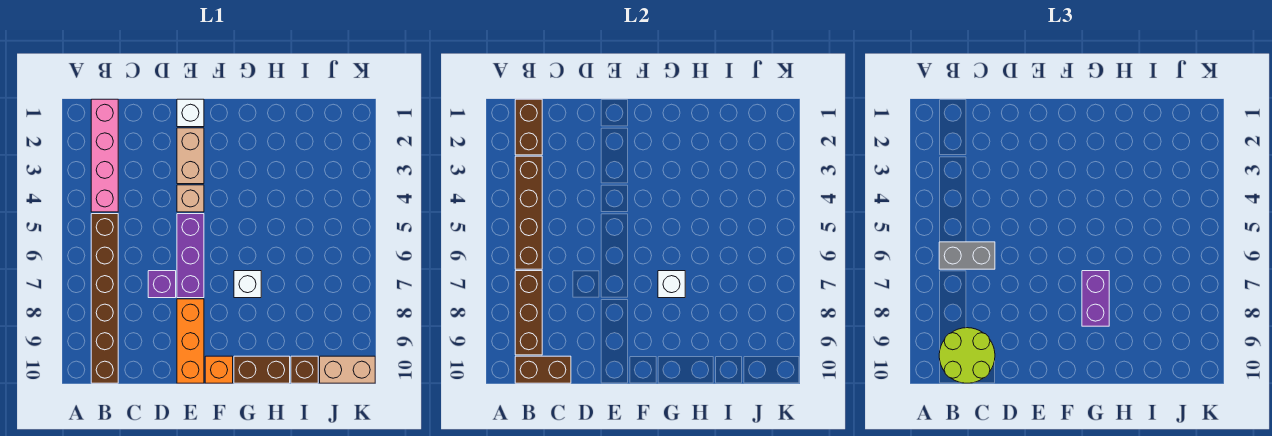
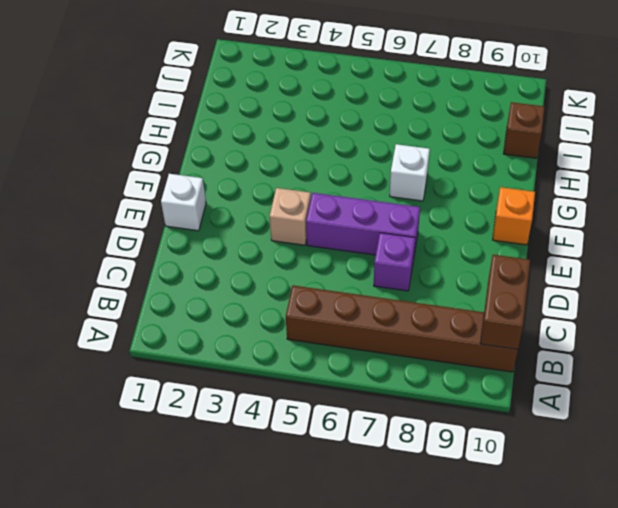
none -> pink brick B1:B4 level 1
none -> tan brick E2:E3 level 1
none -> orange brick E8:E10 level 1

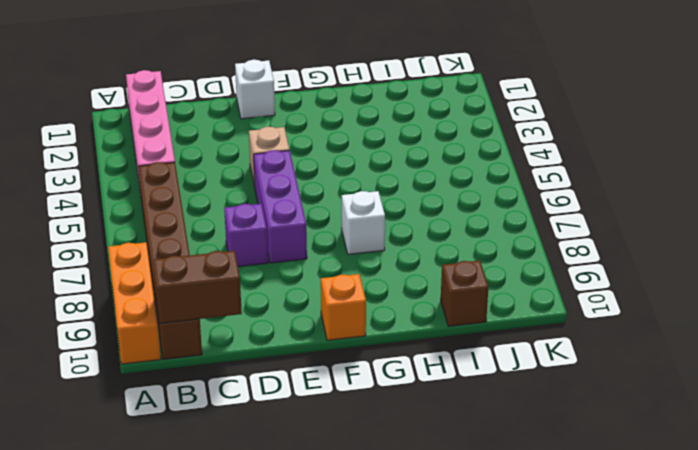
orange brick A8:A10 level 1 -> orange brick E8:E10 level 1
none -> tan brick E2:E3 level 1
none -> brown brick G10:H10 level 1
none -> tan brick J10:K10 level 1

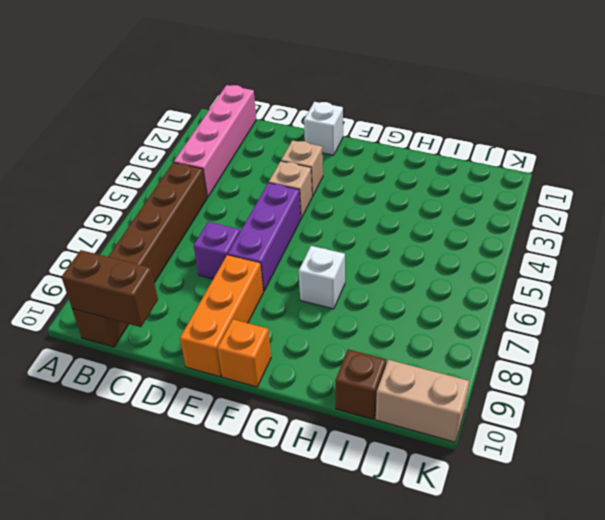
tan brick E3 level 1 -> tan brick E2:E3 level 1
none -> brown brick G10:H10 level 1
none -> brown brick B1:B2 level 2
none -> brown brick B3:B6 level 2

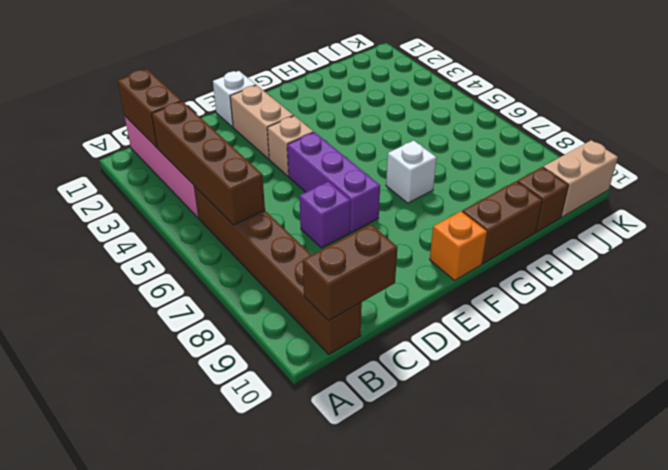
none -> orange brick E8:E10 level 1
none -> brown brick B7:B9 level 2
none -> white brick G7 level 2

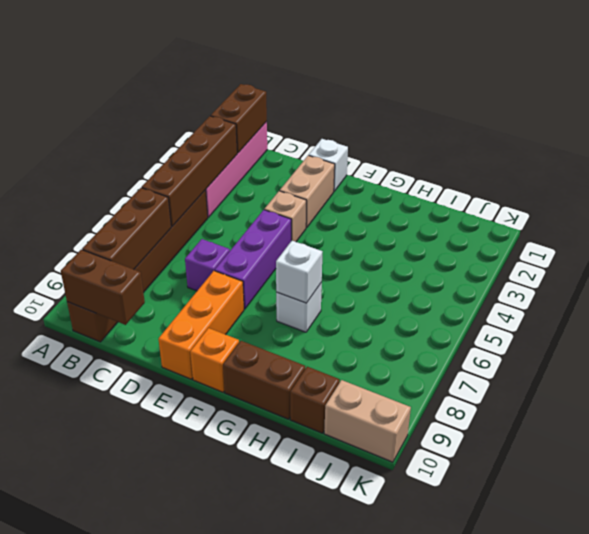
none -> grey brick B6:C6 level 3
none -> lime round brick B9:C10 level 3
none -> purple brick G7:G8 level 3

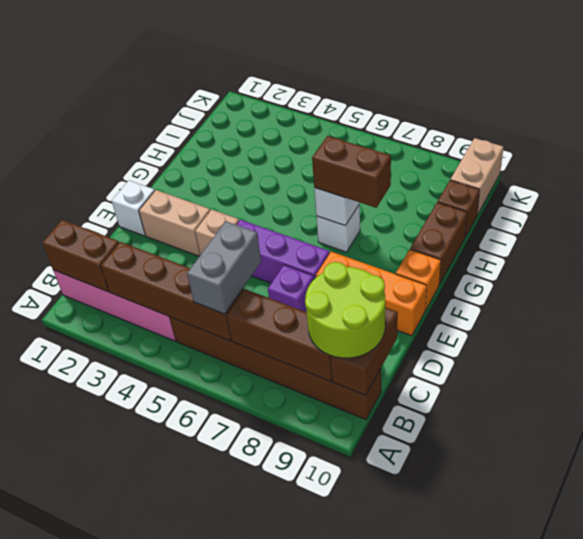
brown brick G7:G8 level 3 -> purple brick G7:G8 level 3

